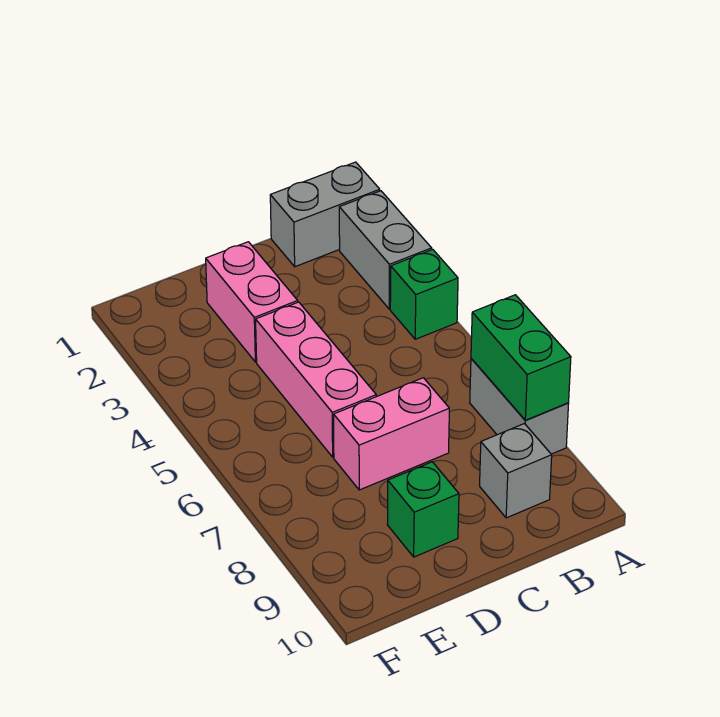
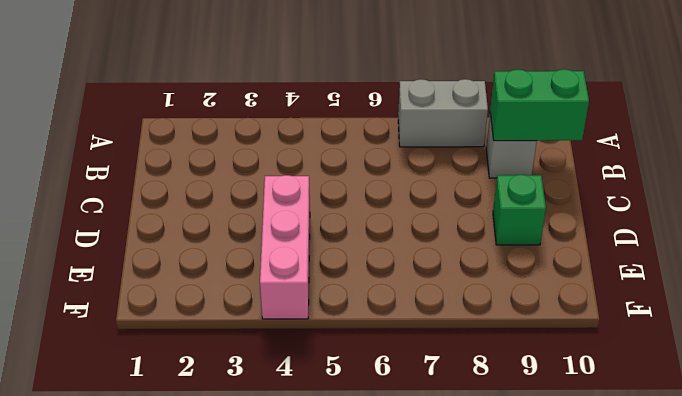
green brick B9:B10 level 2 -> green brick A7:A8 level 2
pink brick D4:F4 level 1 -> pink brick D4:D6 level 1
none -> grey brick A1:B1 level 1
none -> grey brick A2:A3 level 1

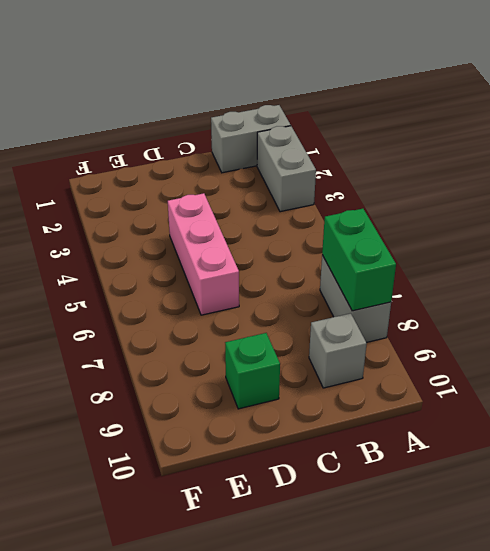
none -> green brick A4 level 1
none -> pink brick C7:D7 level 1

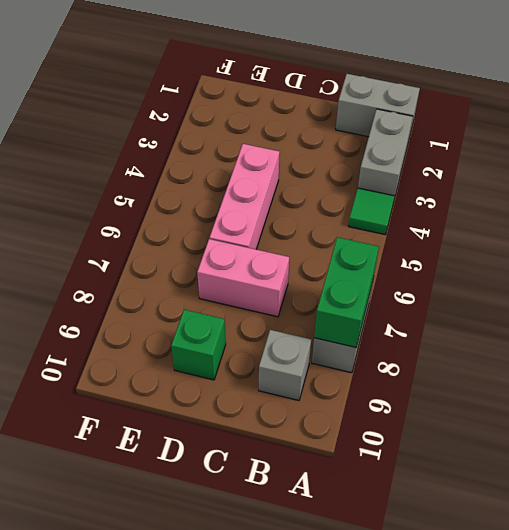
green tile A4 level 1 -> green brick A4 level 1
none -> pink brick D2:D3 level 1

